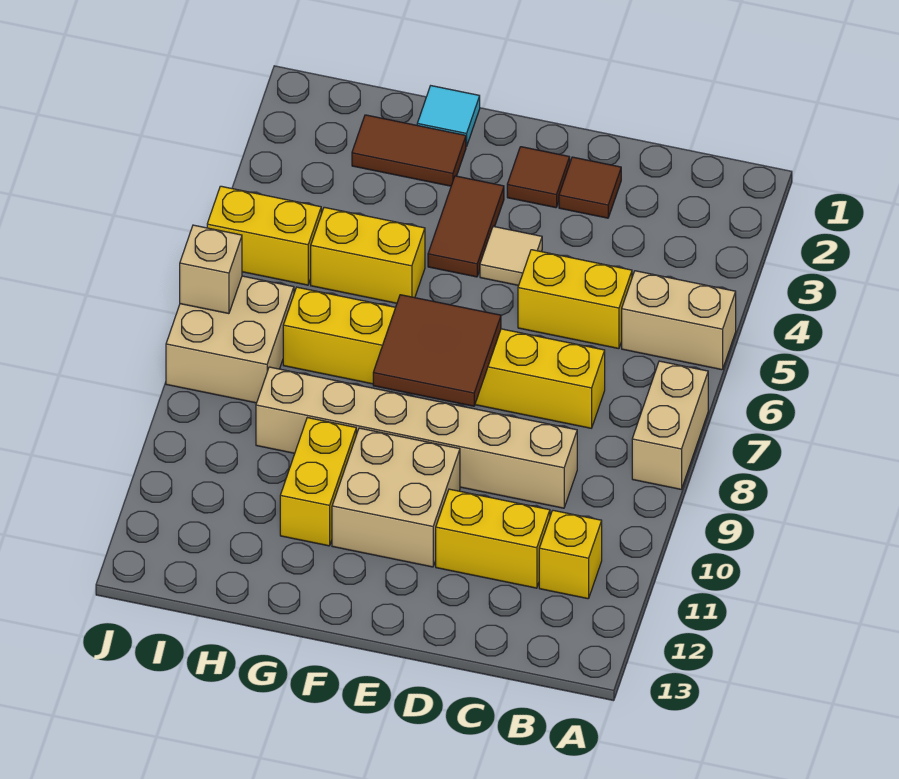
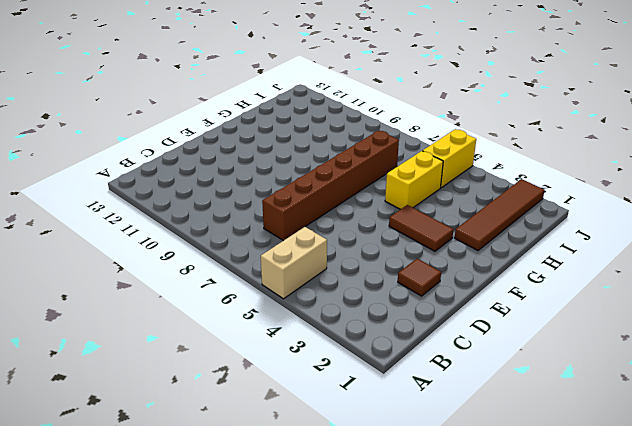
brown brick C7:H7 level 1 -> yellow brick C7:H7 level 1
brown tile G2:J2 level 1 -> brown tile G2:H2 level 1
none -> tan brick A7:A8 level 1
none -> yellow brick B11 level 1
none -> yellow brick C5:D5 level 1

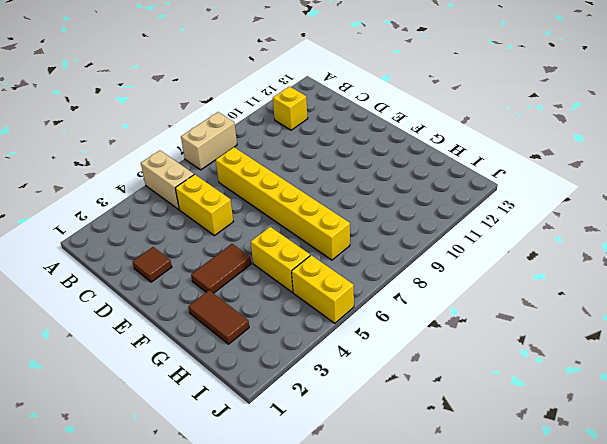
none -> tan brick C9:H9 level 1
none -> yellow brick C11:D11 level 1
none -> brown tile E2 level 1

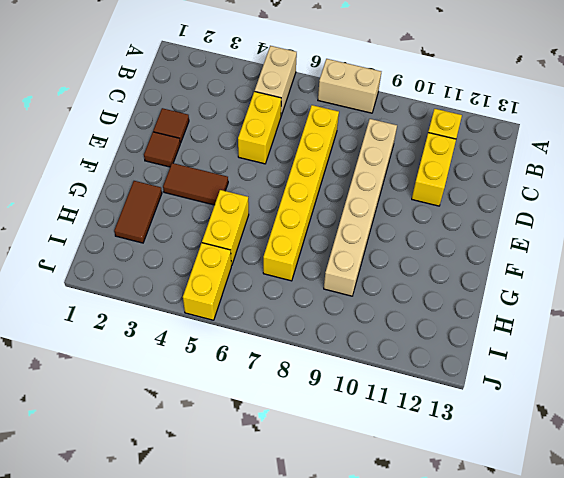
none -> tan tile E4 level 1
none -> tan brick E10:F11 level 1
none -> cyan tile G1 level 1

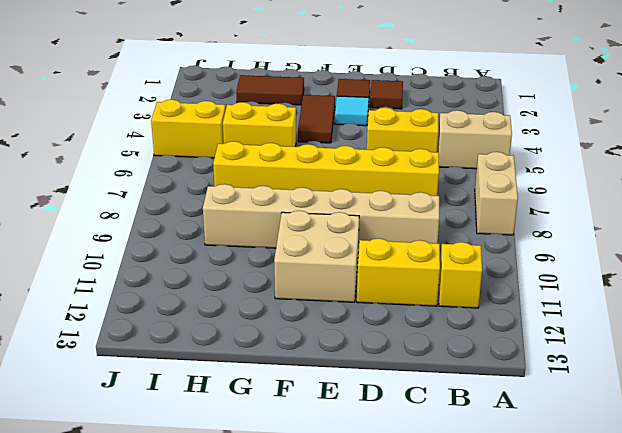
cyan tile E3 level 1 -> cyan tile G1 level 1
none -> tan tile E4 level 1
none -> yellow brick G10:G11 level 1
none -> tan brick I7:J8 level 1

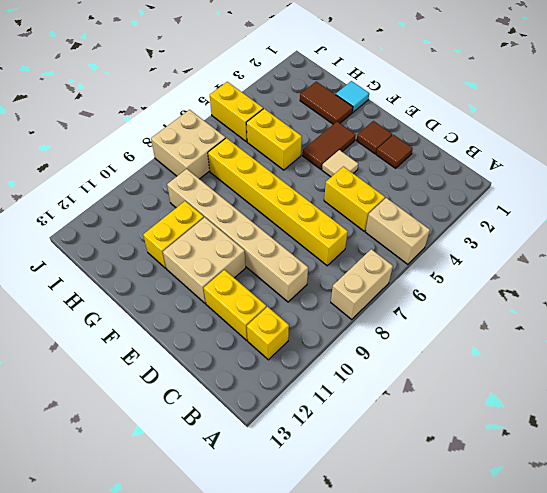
none -> brown tile E7:F8 level 2
none -> tan brick J7 level 2

